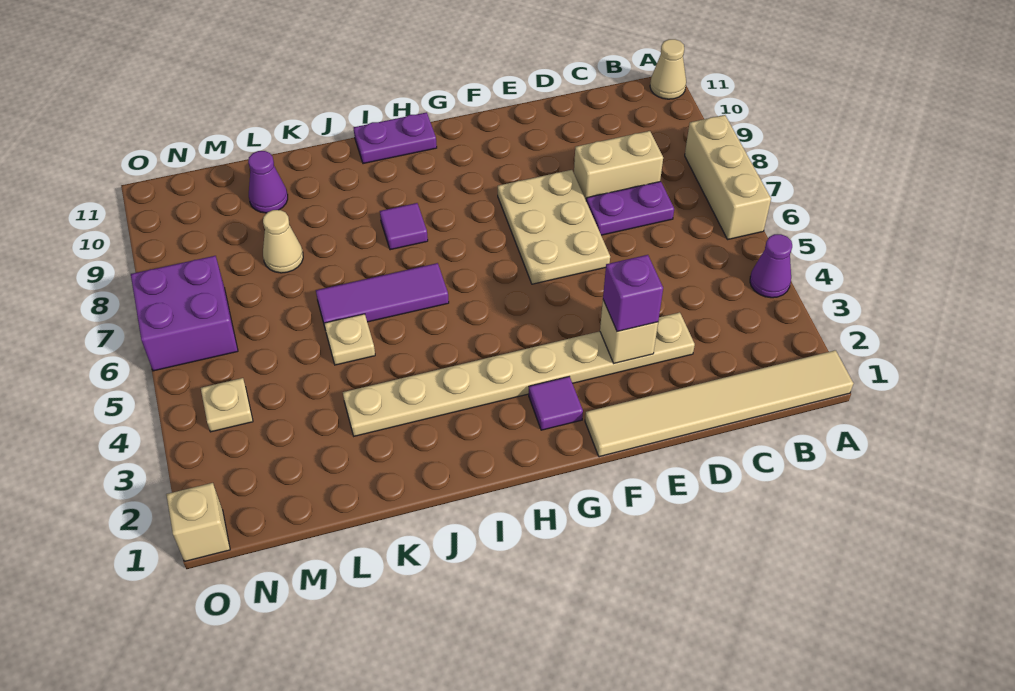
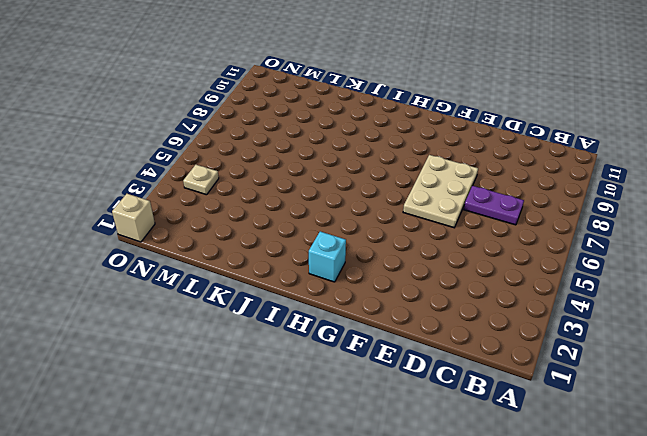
cyan brick H2 level 1 -> none
none -> tan tile A1:F1 level 1
none -> purple cone A4 level 1
none -> tan brick A6:A8 level 1

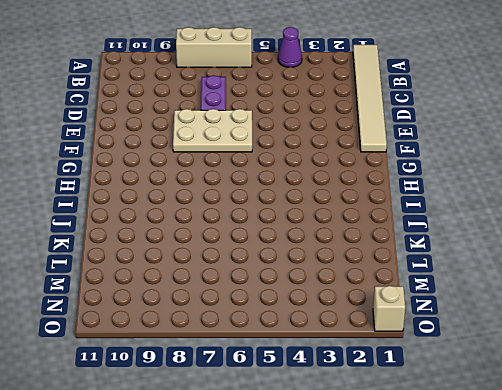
none -> tan cone A11 level 1
none -> tan brick C8:D8 level 1
none -> tan plate D3:K3 level 1

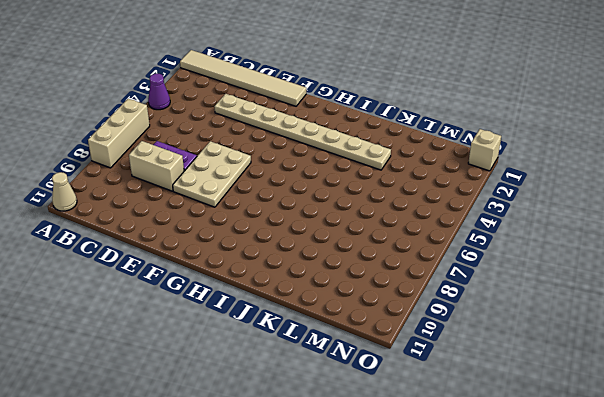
none -> purple tile G2 level 1
none -> purple plate H11:I11 level 1
none -> purple tile I6:K6 level 1

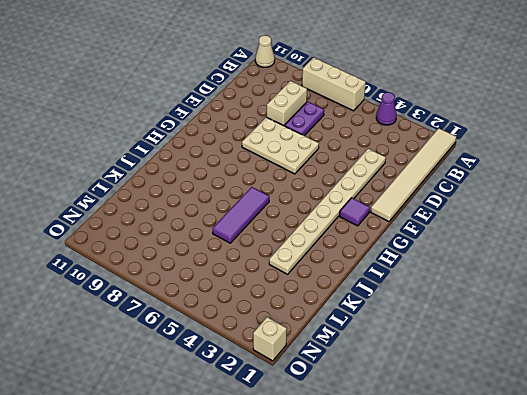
none -> purple plate H11:I11 level 1
none -> purple tile I8 level 1
none -> tan plate K5 level 1

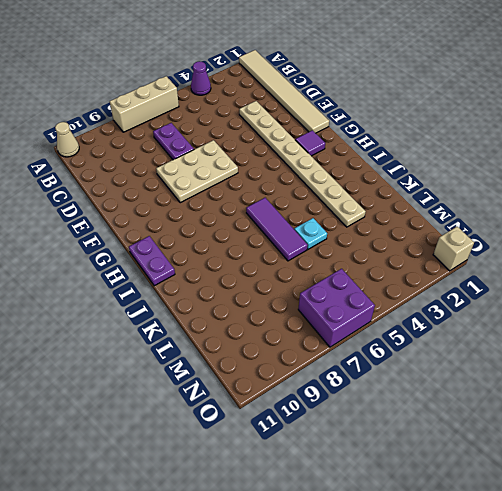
cyan plate K5 level 1 -> tan plate K5 level 1
none -> tan brick C8:D8 level 1
none -> purple tile I8 level 1
none -> tan cone L8 level 1

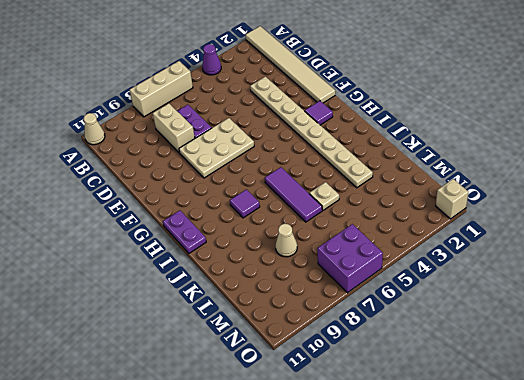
none -> purple cone L10 level 1
none -> tan plate N4 level 1
none -> tan brick E3 level 2

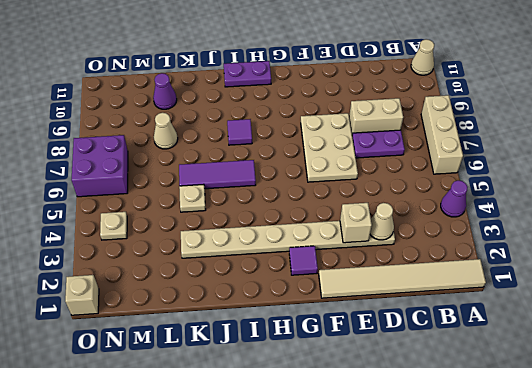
tan cone D3 level 2 -> none
none -> purple brick E3 level 3

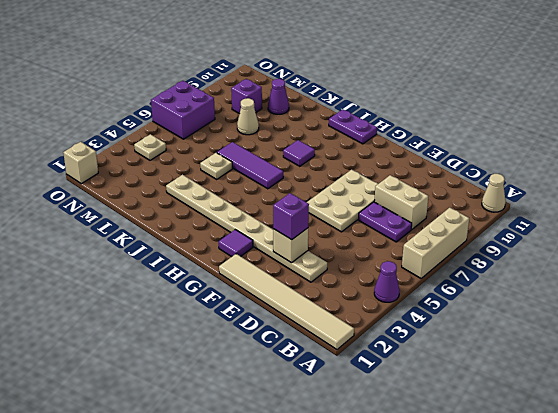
purple brick M9 level 1 -> none

